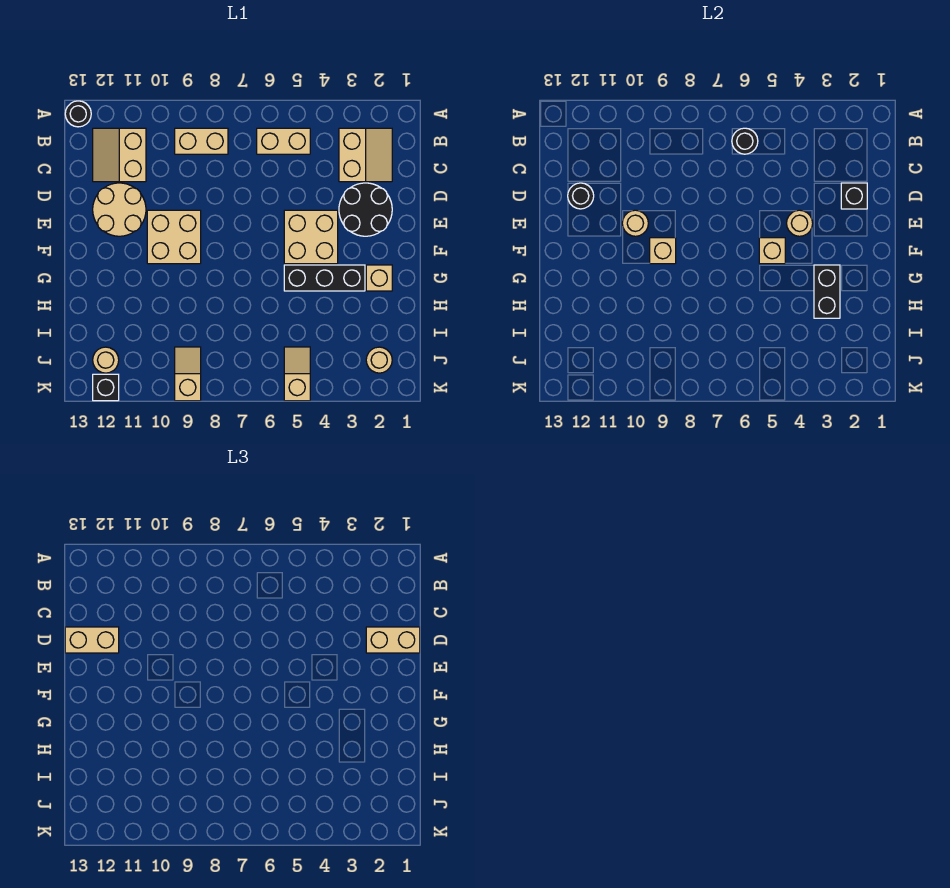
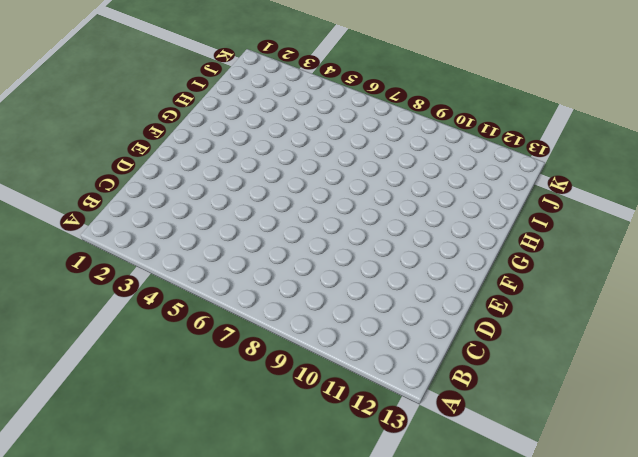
none -> black round brick A13 level 1
none -> tan slope B2:C3 level 1 top 3
none -> tan brick B5:B6 level 1

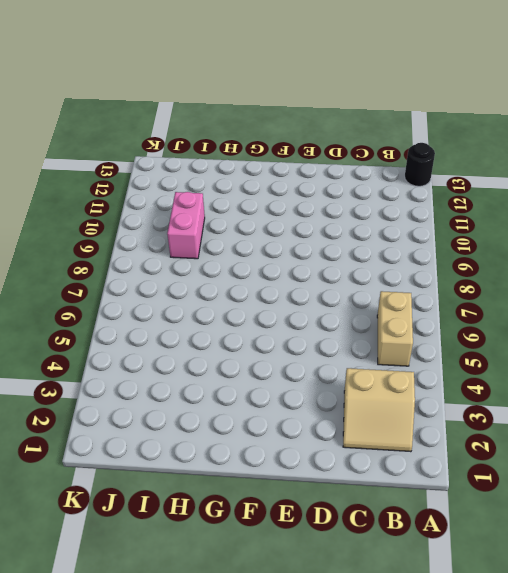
pink brick I9:I10 level 1 -> none
none -> tan brick B8:B9 level 1
none -> tan slope B11:C12 level 1 top 11
none -> black round brick D2:E3 level 1

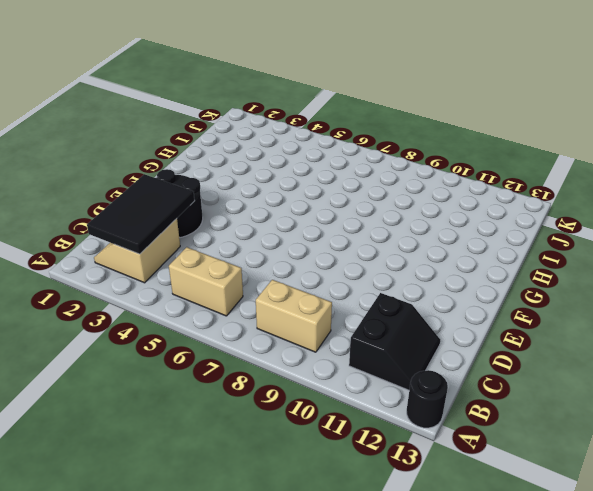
black tile B2:D3 level 2 -> black brick D2 level 2
black slope B11:C12 level 1 top 11 -> tan slope B11:C12 level 1 top 11
none -> tan round brick D11:E12 level 1
none -> tan brick E4:F5 level 1
none -> tan brick E9:F10 level 1

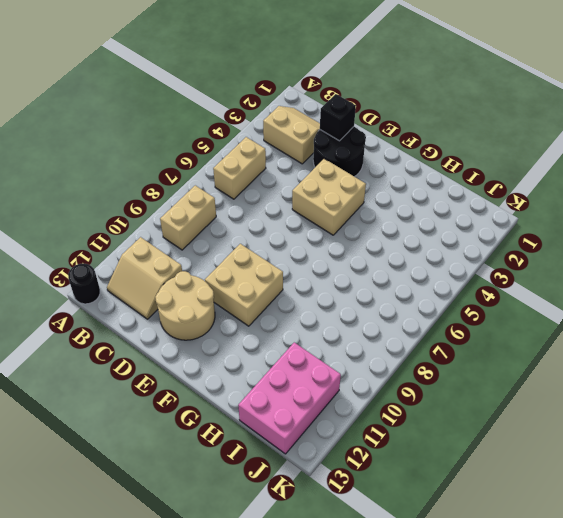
pink brick I11:J13 level 1 -> tan round brick J12 level 1
none -> tan brick G2 level 1
none -> black brick G3:G5 level 1
none -> tan round brick J2 level 1

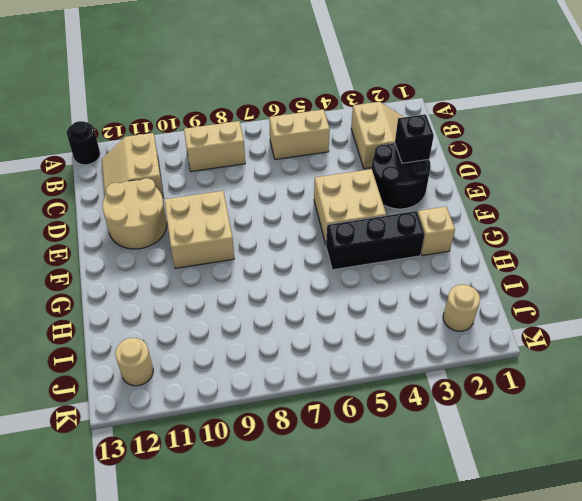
none -> tan slope J5:K5 level 1 top K
none -> tan slope J9:K9 level 1 top K
none -> black brick K12 level 1

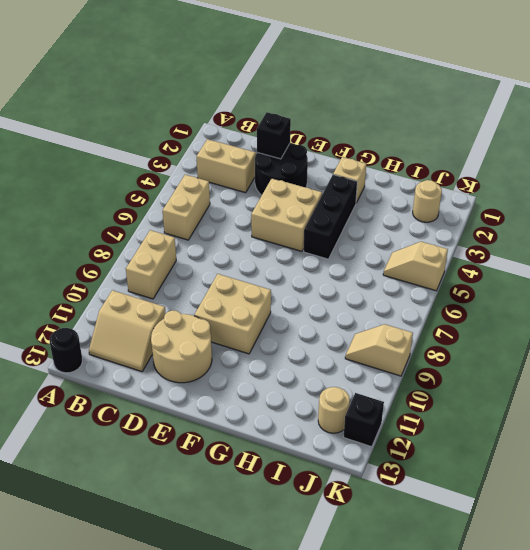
none -> black round brick B6 level 2
none -> black round brick D12 level 2
none -> tan round brick E4 level 2

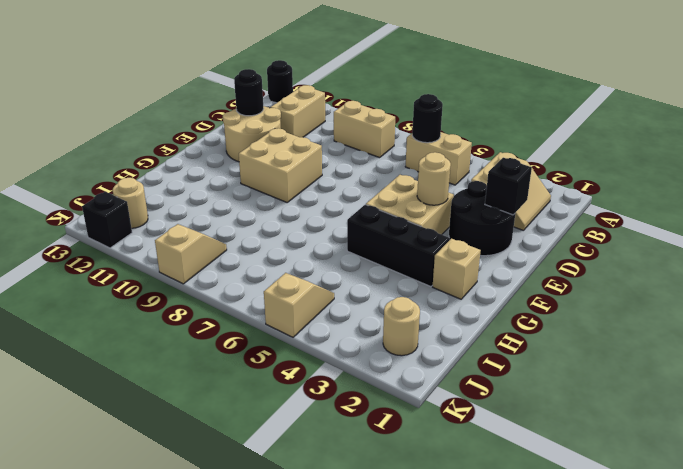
none -> tan round brick E10 level 2
none -> tan brick F5 level 2
none -> tan brick F9 level 2

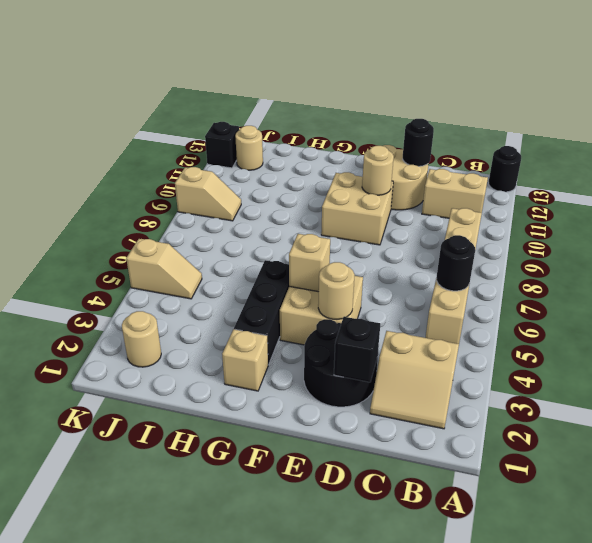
none -> tan brick F9 level 2
none -> black brick G3:H3 level 2
none -> tan brick D1:D2 level 3

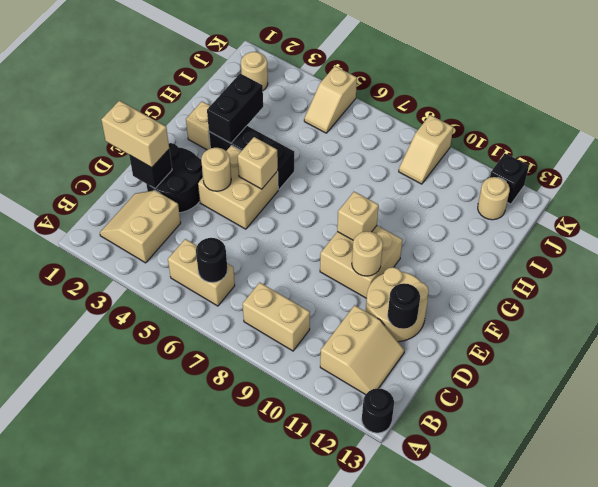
none -> tan brick D12:D13 level 3

